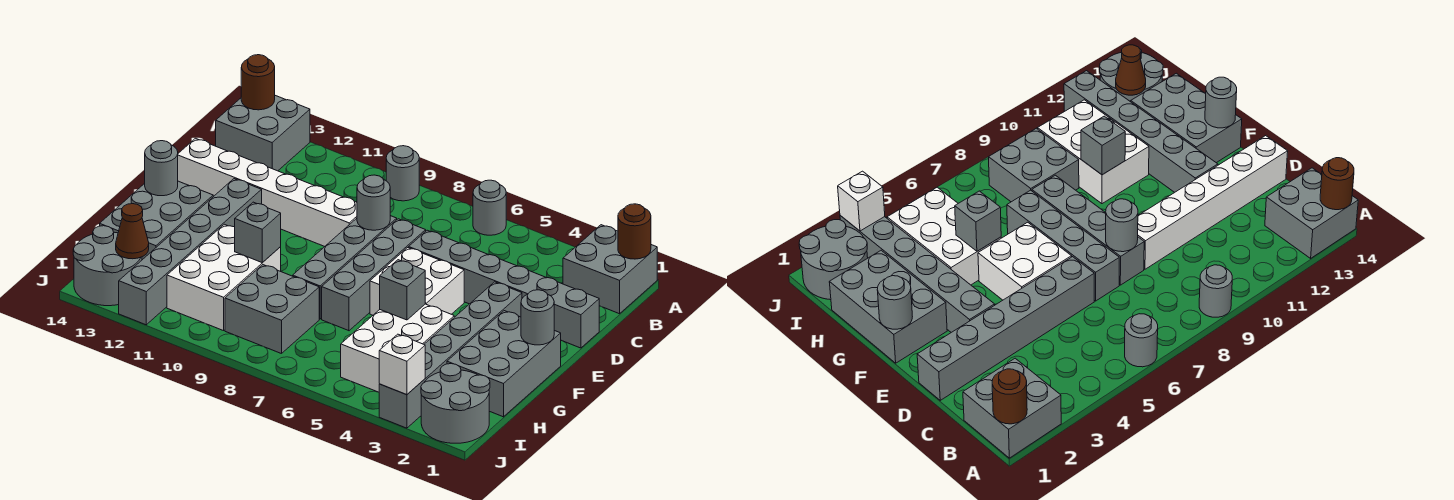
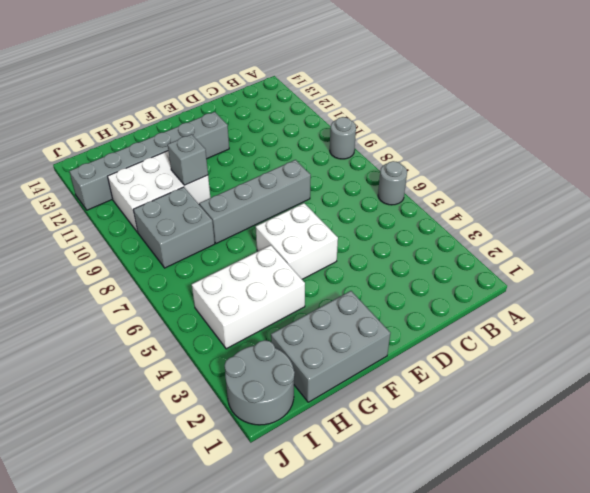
none -> grey brick A1:B2 level 1
none -> grey brick A13:B14 level 1
none -> grey brick D1:D6 level 1

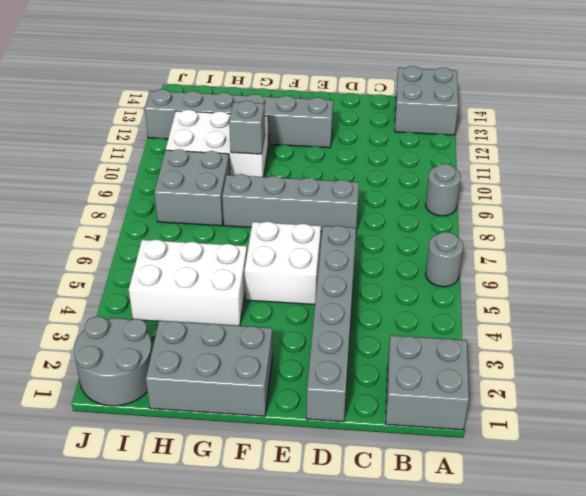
none -> grey brick D7:G7 level 1
none -> white brick D9:D14 level 1
none -> grey brick E3:J3 level 1

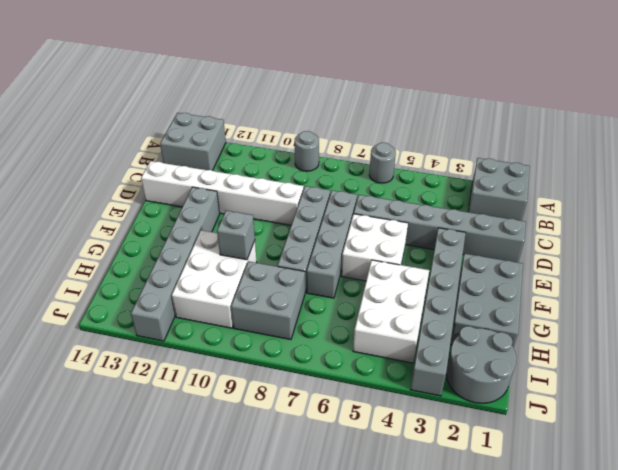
none -> grey brick F13:H14 level 1
none -> grey round brick I13:J14 level 1
none -> brown round brick A1 level 2

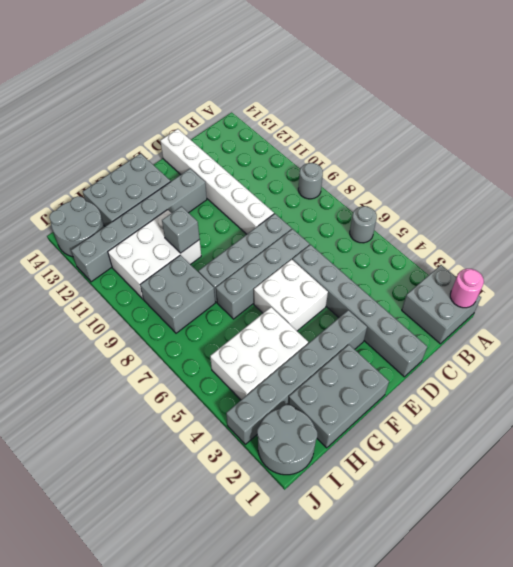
pink round brick A1 level 2 -> brown round brick A1 level 2
none -> grey brick A13:B14 level 1
none -> brown round brick A14 level 2
none -> grey round brick D8 level 2

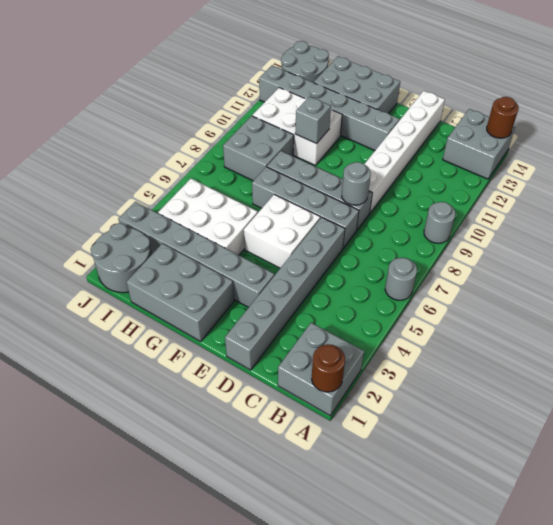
none -> grey round brick F1 level 2
none -> grey round brick F14 level 2
none -> grey brick G5 level 2

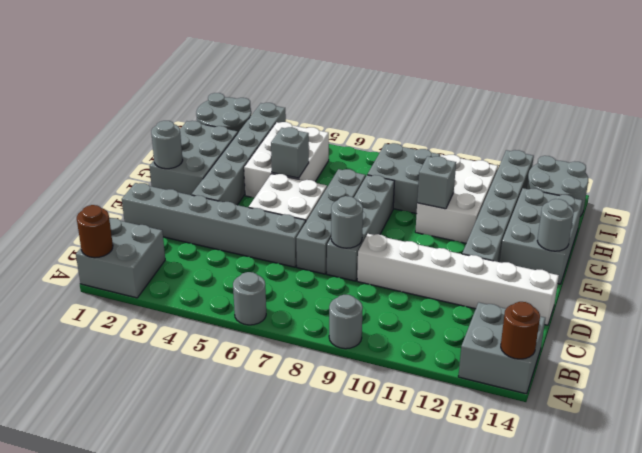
none -> brown cone I13 level 2
none -> white brick J3 level 2

